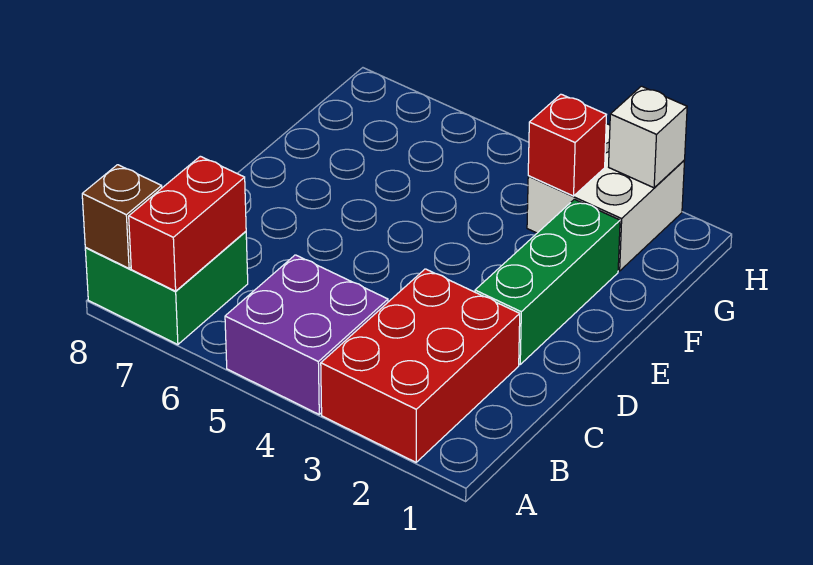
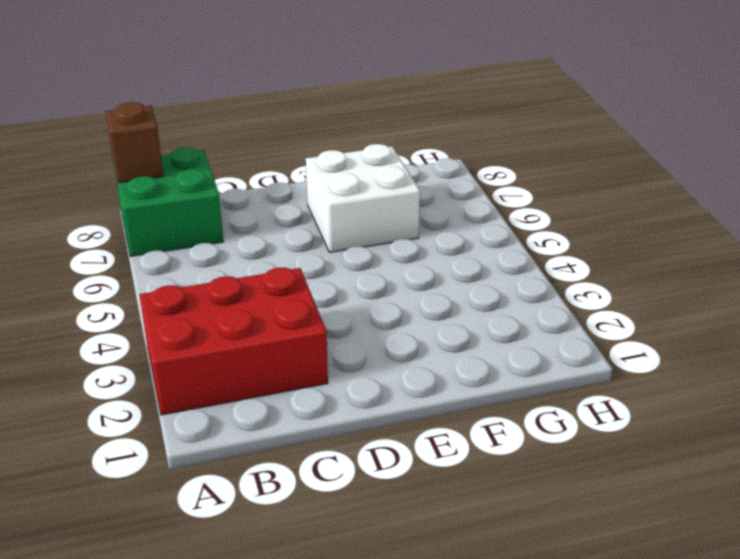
white brick E6:F7 level 1 -> white brick G2:H3 level 1
none -> purple brick A4:B5 level 1
none -> green brick D2:F2 level 1

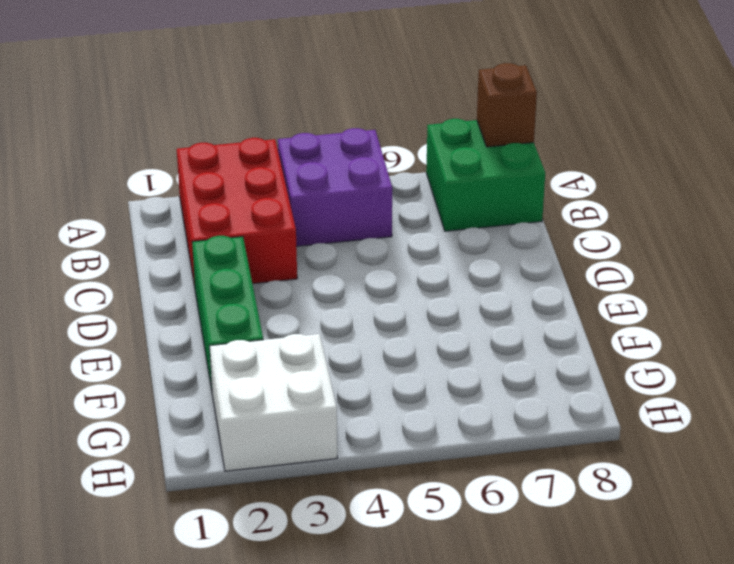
none -> red brick A7:B7 level 2
none -> red brick G3 level 2

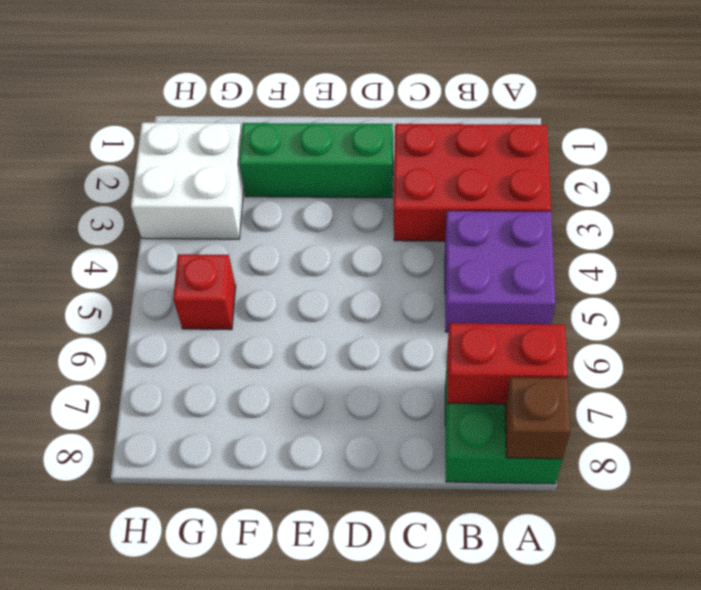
red brick G5 level 1 -> red brick G3 level 2
none -> white brick H2 level 2

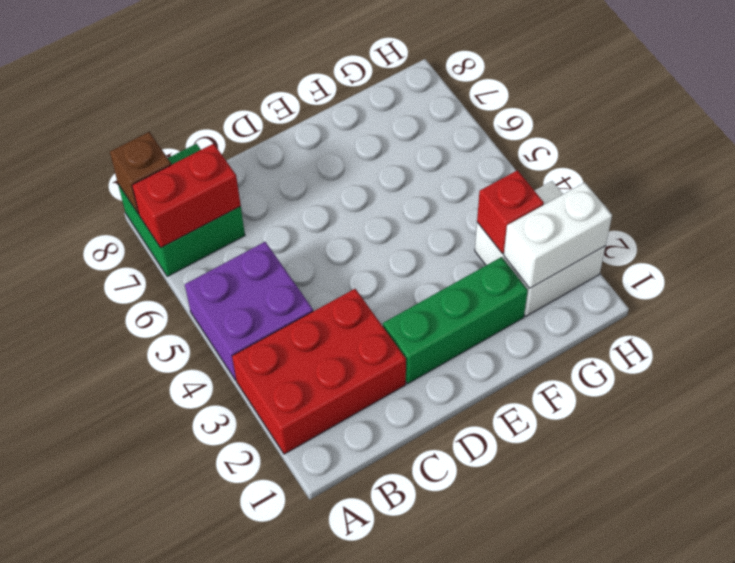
white brick G2:H2 level 2 -> white brick H2 level 2

